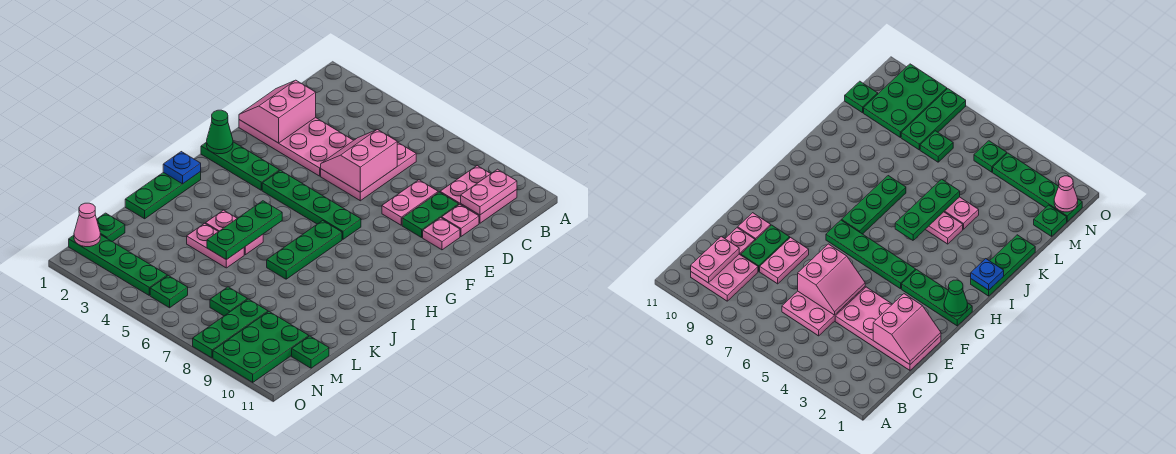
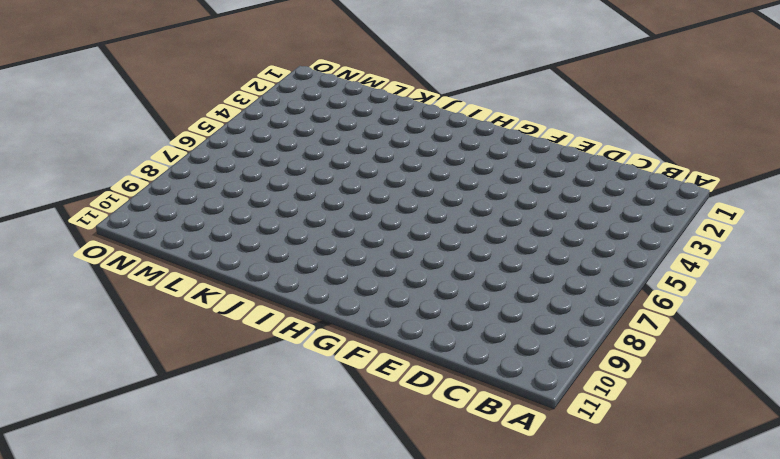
none -> pink plate B9:C10 level 1
none -> pink plate C5:E6 level 1
none -> pink plate D1:E4 level 1

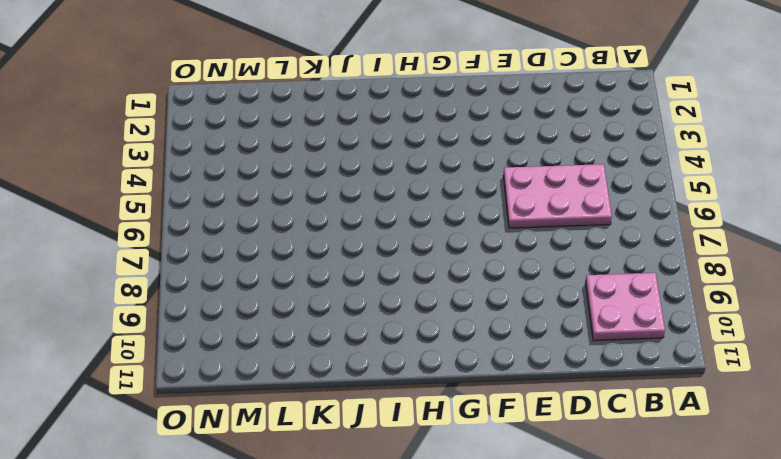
none -> pink plate D1:E4 level 1
none -> pink plate D8:E8 level 1
none -> green plate D9:E9 level 1

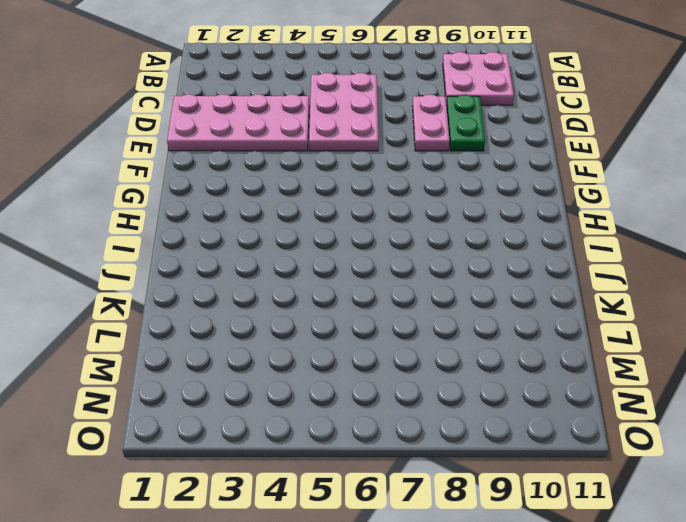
none -> pink plate D10 level 1
none -> pink plate E10 level 1
none -> green plate G1:G3 level 1

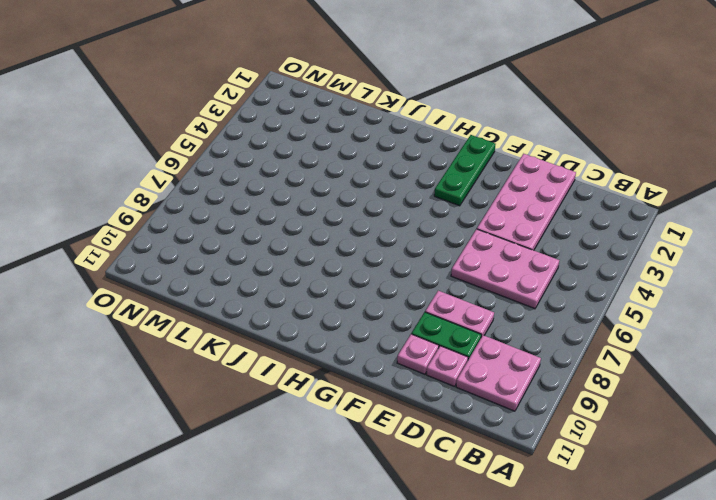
none -> green plate G4:G7 level 1
none -> green plate H7:J7 level 1
none -> green plate I1:K1 level 1

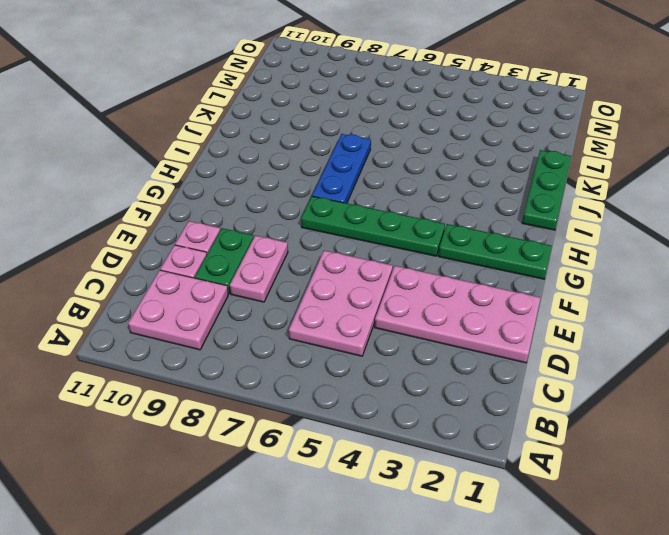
blue plate H7:J7 level 1 -> green plate H7:J7 level 1
none -> pink plate J4:J5 level 1
none -> pink plate K4:K5 level 1
none -> green plate M1 level 1

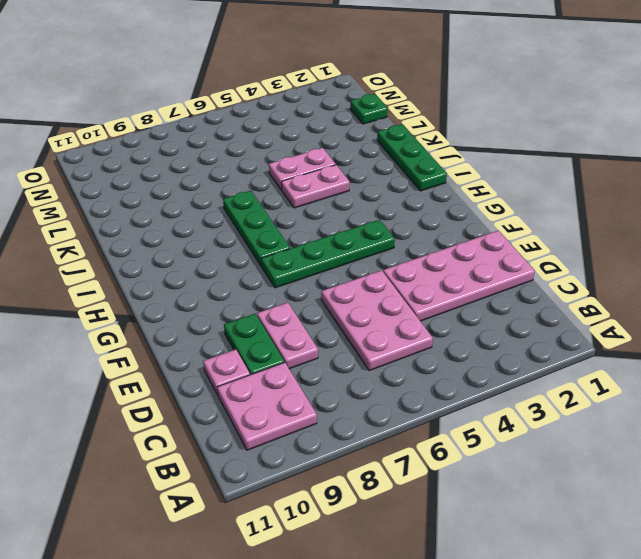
none -> pink plate E10 level 1
none -> green plate G1:G3 level 1
none -> green plate M7 level 1

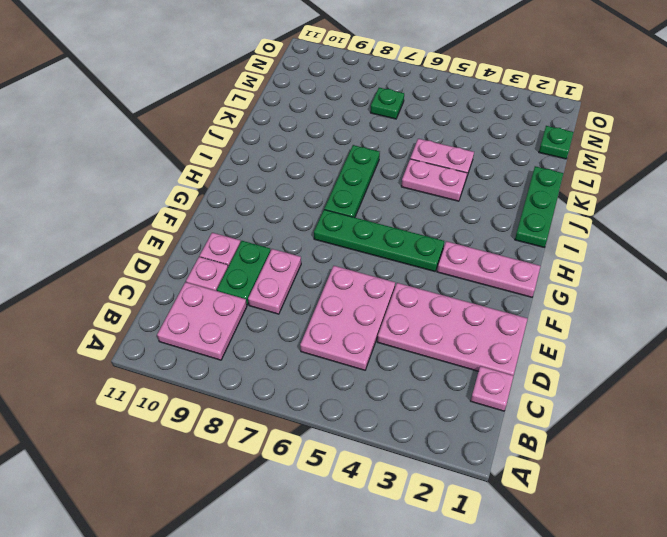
pink plate C1 level 1 -> none
pink plate G1:G3 level 1 -> green plate G1:G3 level 1
none -> green plate M8:O8 level 1
none -> green plate M9:O10 level 1
none -> green plate M11 level 1

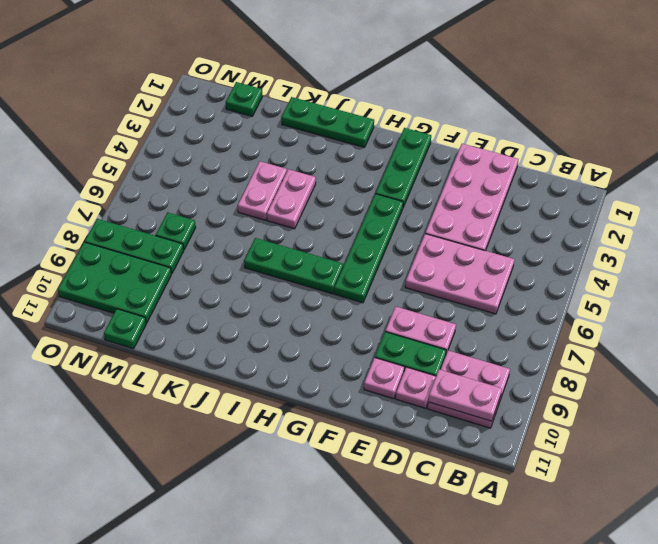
none -> green plate N1:N4 level 1
none -> green plate N5 level 1
none -> pink slope D1:E2 level 2 top 2

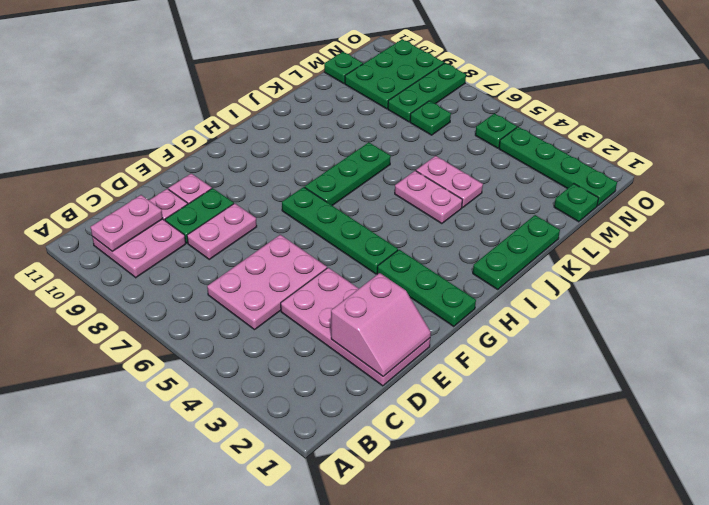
none -> pink slope D5:E6 level 2 top 6
none -> green cone G1 level 2
none -> blue plate I1 level 2

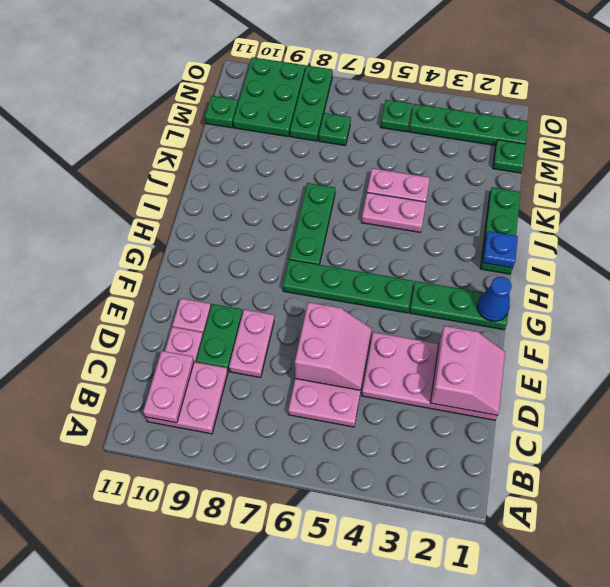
blue cone G1 level 2 -> green cone G1 level 2
none -> green plate I5:K5 level 2
none -> pink cone N1 level 2

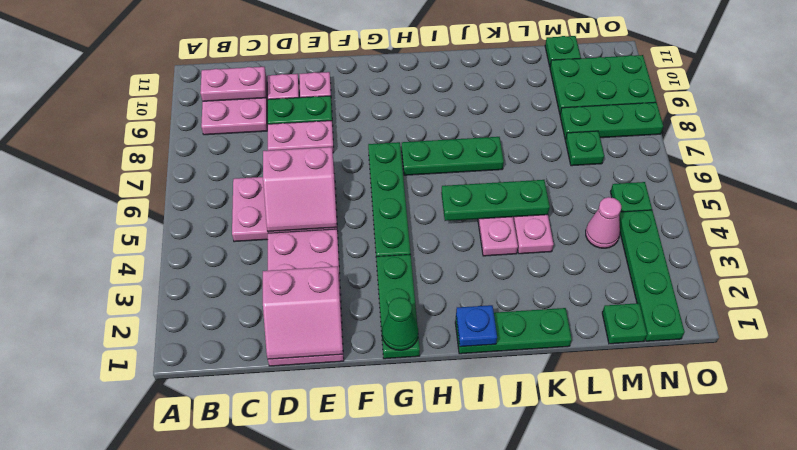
pink cone M4 level 1 -> pink cone N1 level 2

